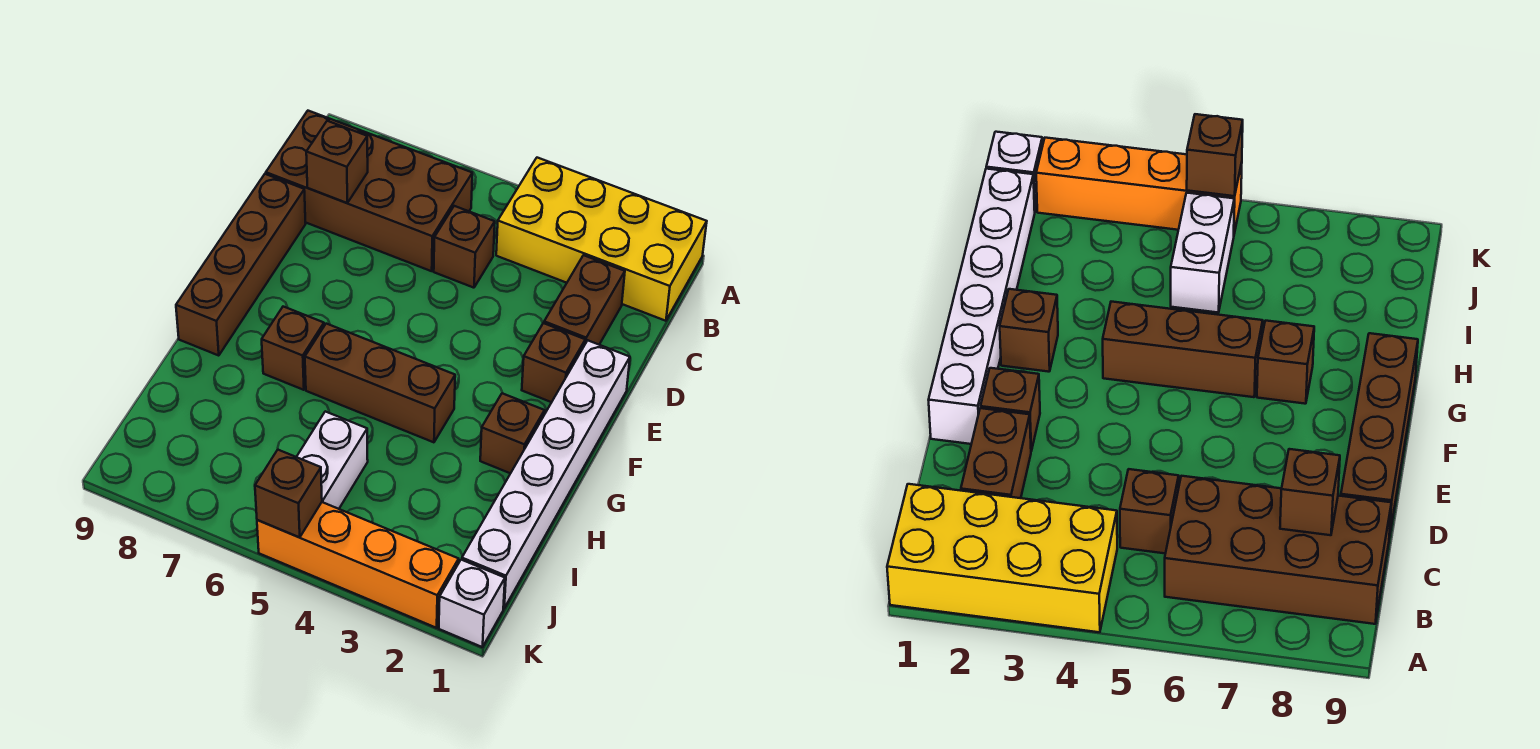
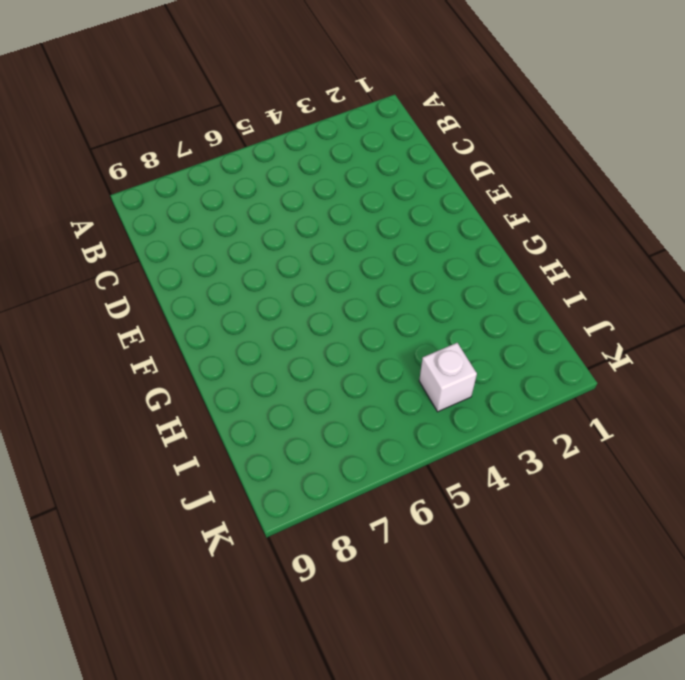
white brick J4 level 1 -> white brick K1 level 1
none -> yellow brick A1:B4 level 1
none -> brown brick B6:C9 level 1
none -> brown brick C2:D2 level 1

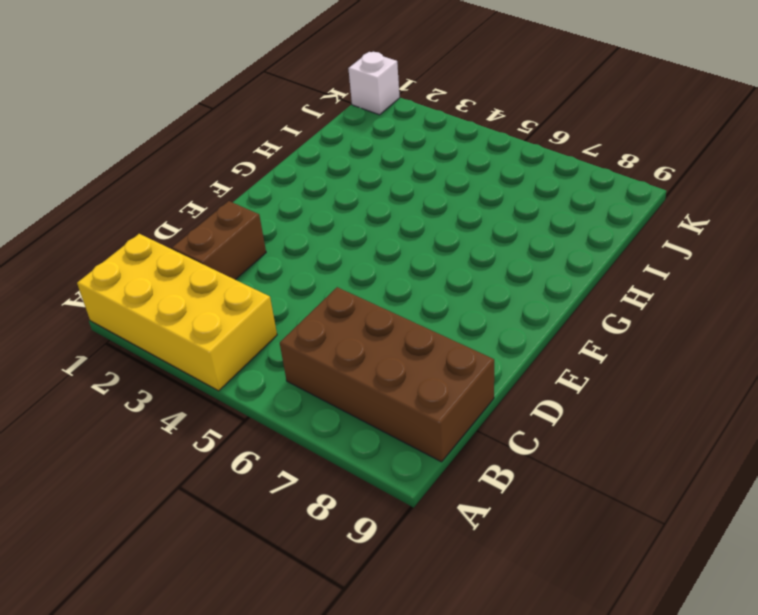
none -> brown brick C5 level 1
none -> brown brick D9:G9 level 1
none -> white brick E1:J1 level 1

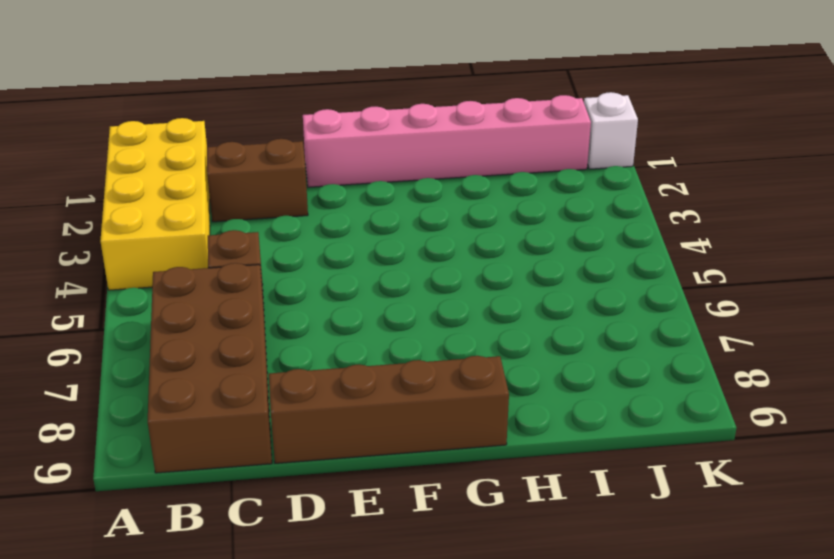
pink brick E1:J1 level 1 -> white brick E1:J1 level 1
none -> brown brick E2 level 1
none -> brown brick G2 level 1
none -> brown brick G4:G6 level 1

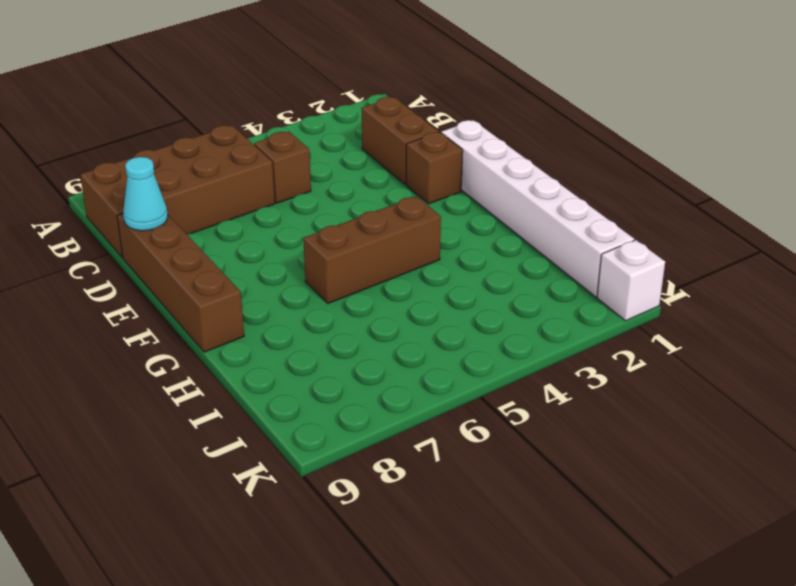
cyan cone D9 level 2 -> none
none -> yellow brick A1:B4 level 1
none -> brown brick G2 level 1
none -> brown brick G7 level 1

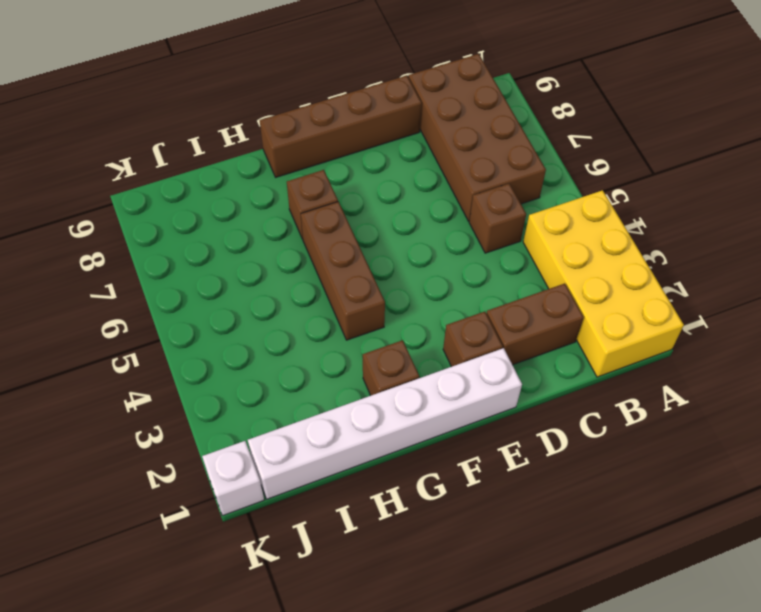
none -> white brick I5:J5 level 1
none -> orange brick K2:K5 level 1
none -> brown brick C8 level 2

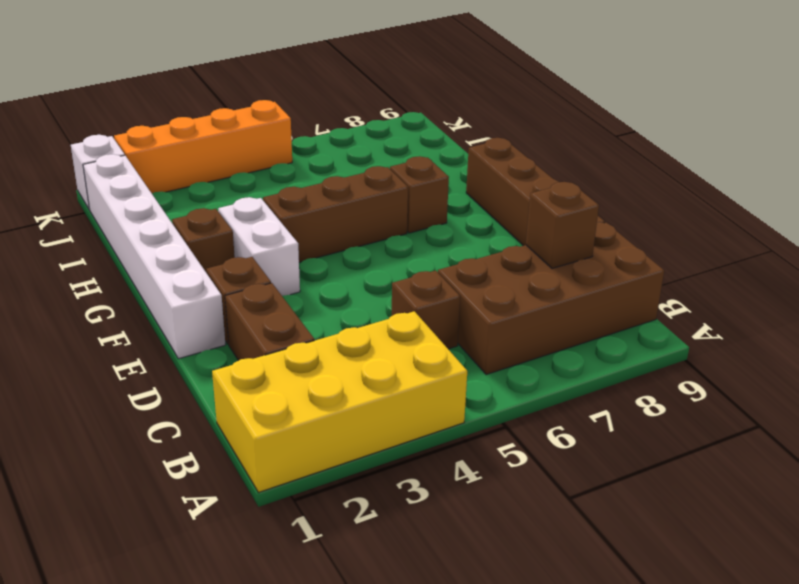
white brick F3:G3 level 1 -> white brick I5:J5 level 1
none -> brown brick K5 level 2

